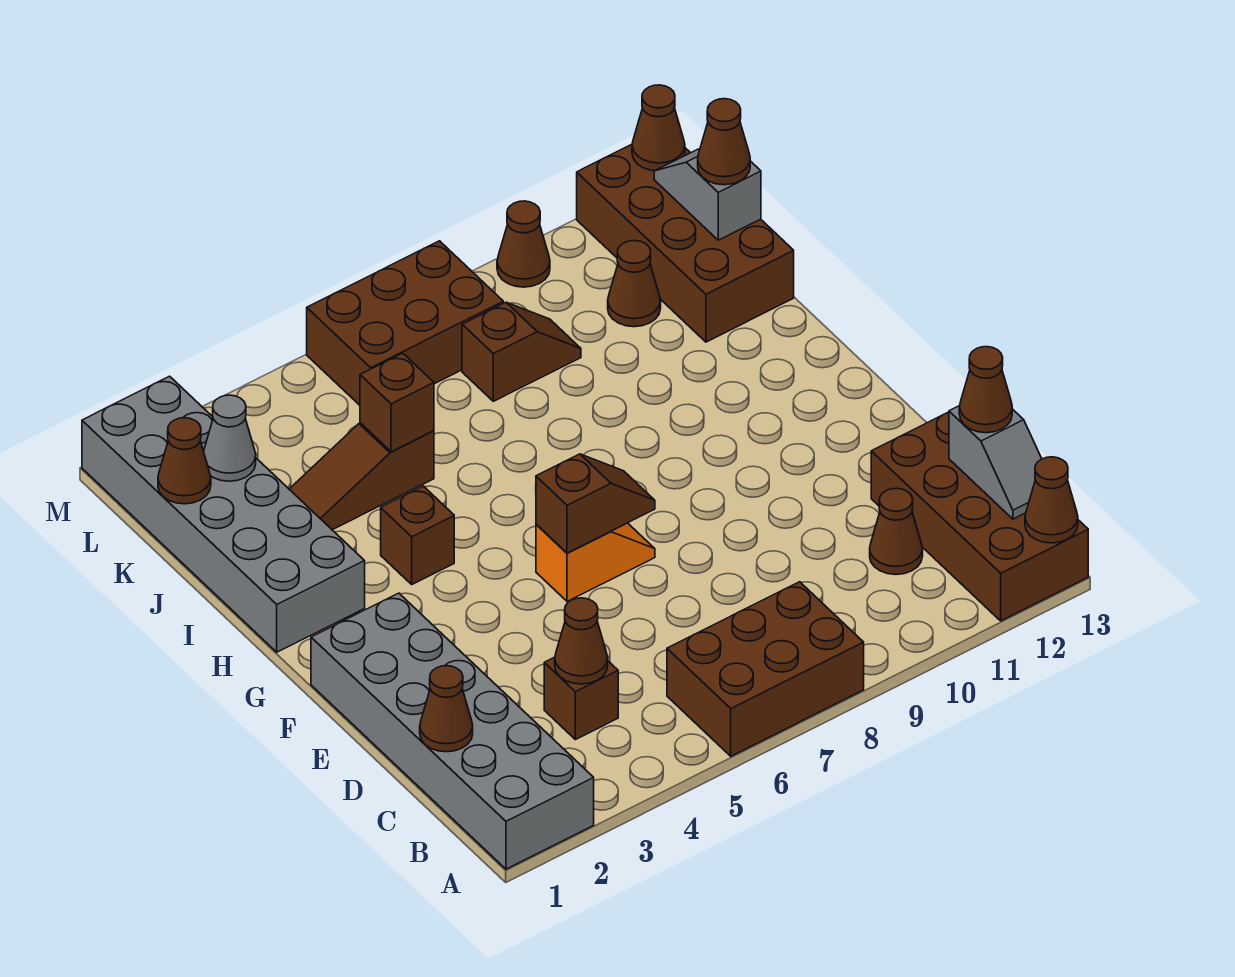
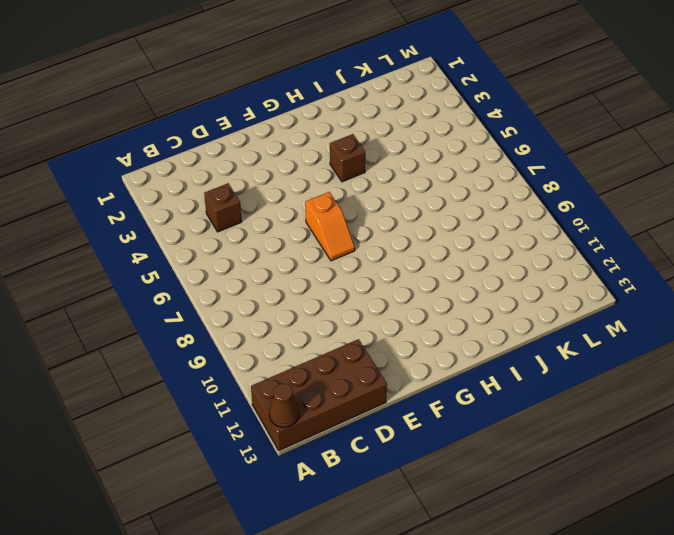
none -> grey brick A1:F2 level 1
none -> brown brick A6:B8 level 1
none -> brown cone C11 level 1

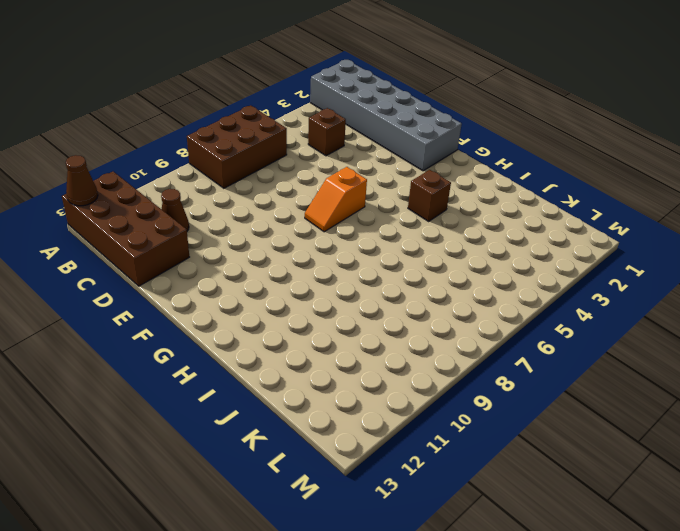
none -> grey brick H1:M2 level 1
none -> brown slope J3:J5 level 1 top 5
none -> brown brick J12:M13 level 1

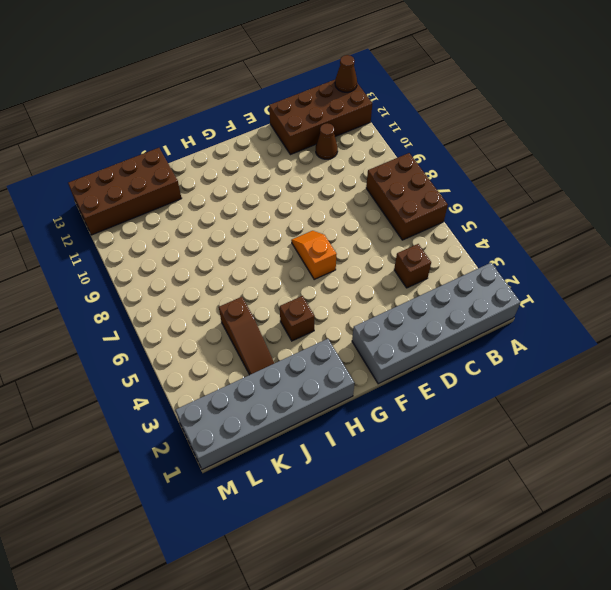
none -> brown slope K8:K9 level 1 top 8
none -> brown cone K11 level 1
none -> brown brick L6:M8 level 1

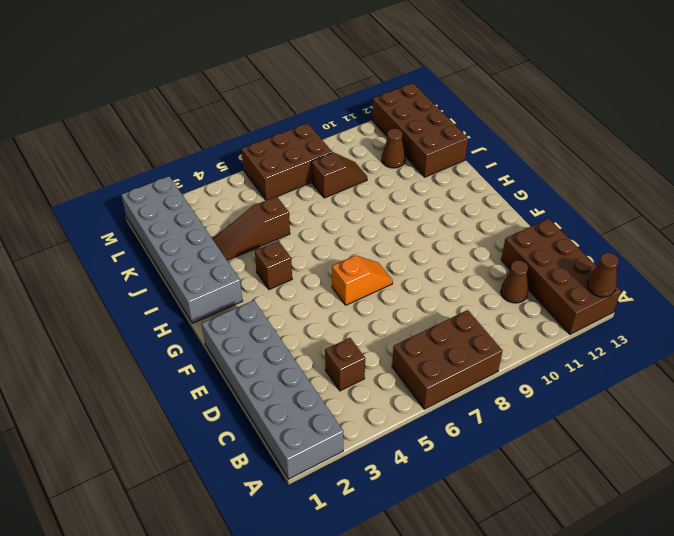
none -> brown cone M10 level 1
none -> grey slope B13:C13 level 2 top C
none -> brown cone C1 level 2

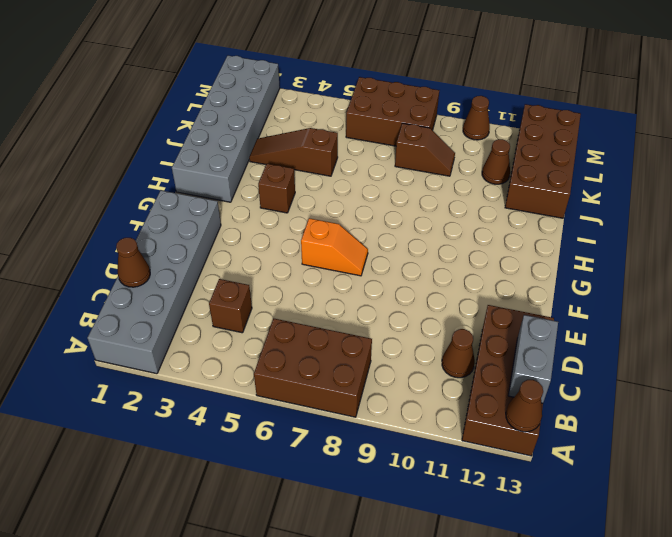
grey brick B13:C13 level 2 -> grey slope B13:C13 level 2 top C
none -> brown cone C4 level 2
none -> brown slope F6:F7 level 2 top 6
none -> brown brick J5 level 2

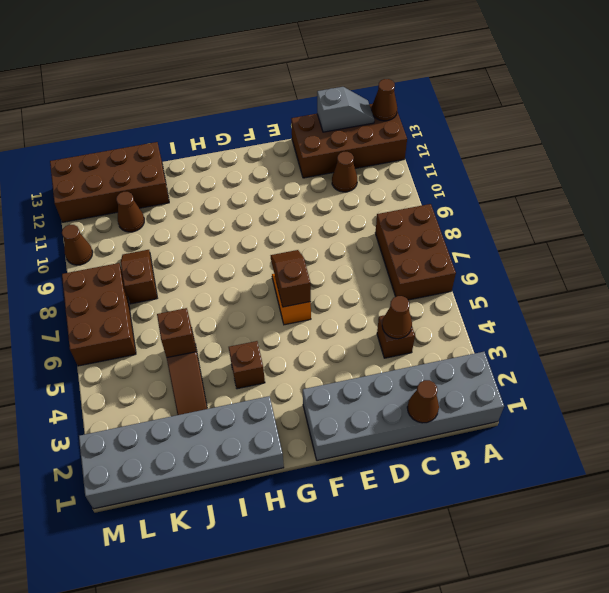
none -> brown cone K1 level 2
none -> grey cone K2 level 2
none -> grey slope K13:L13 level 2 top K

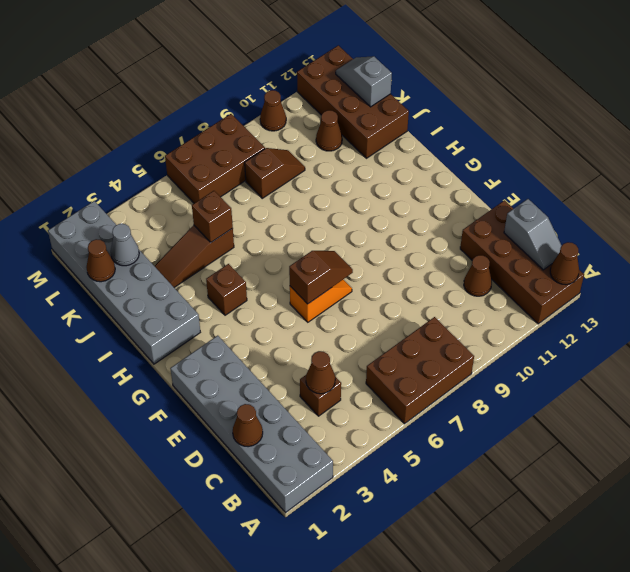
none -> brown cone M13 level 2
none -> brown cone C13 level 3
none -> brown cone K13 level 3

